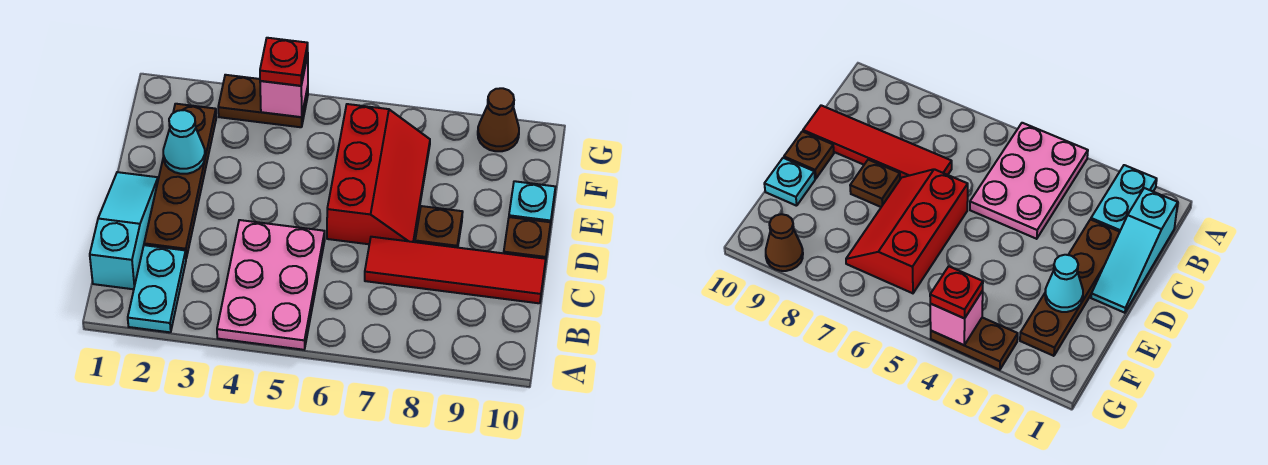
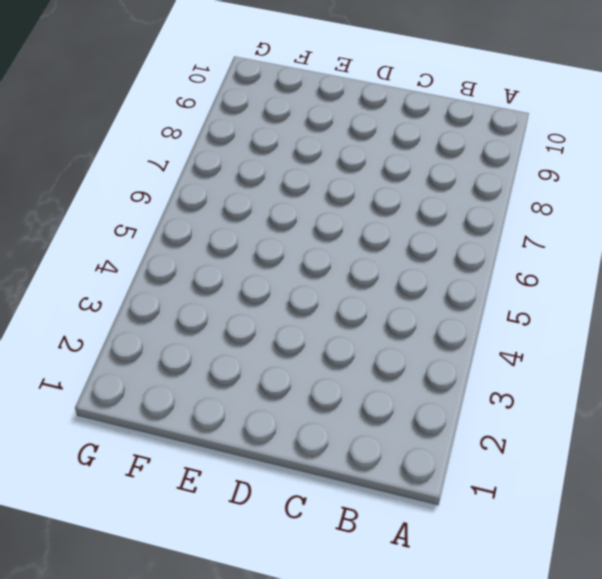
none -> cyan plate A2:B2 level 1
none -> pink plate A4:C5 level 1
none -> cyan slope B1:D1 level 1 top B

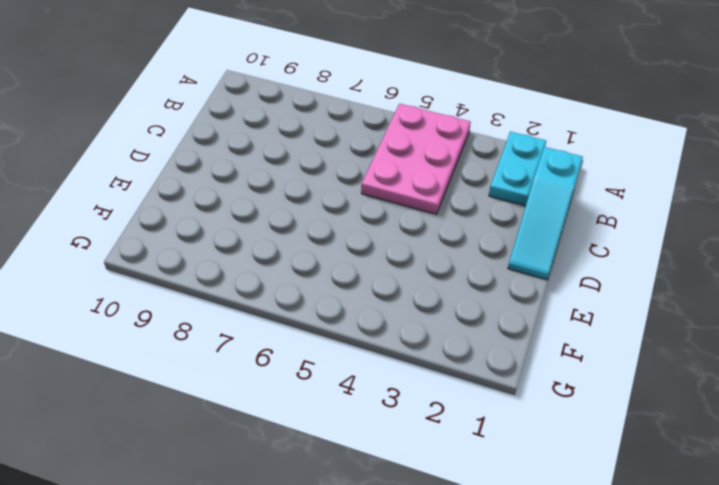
none -> brown plate C2:F2 level 1
none -> red tile C7:C10 level 1
none -> red slope D6:F7 level 1 top 6

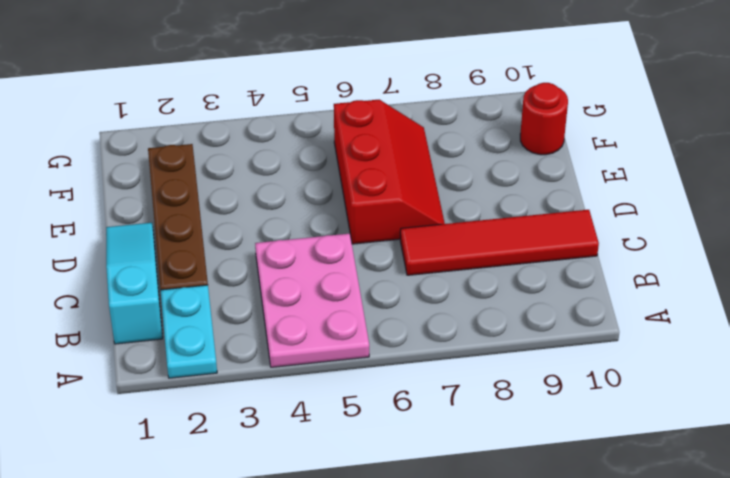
red round brick F10 level 1 -> none
none -> brown plate D8 level 1
none -> brown plate D10 level 1
none -> cyan plate E10 level 1

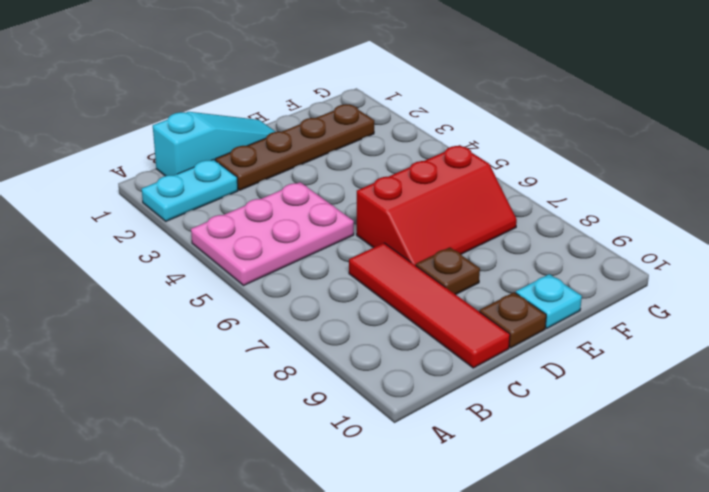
none -> brown plate G3:G4 level 1
none -> brown cone G9 level 1
none -> cyan cone E2 level 2

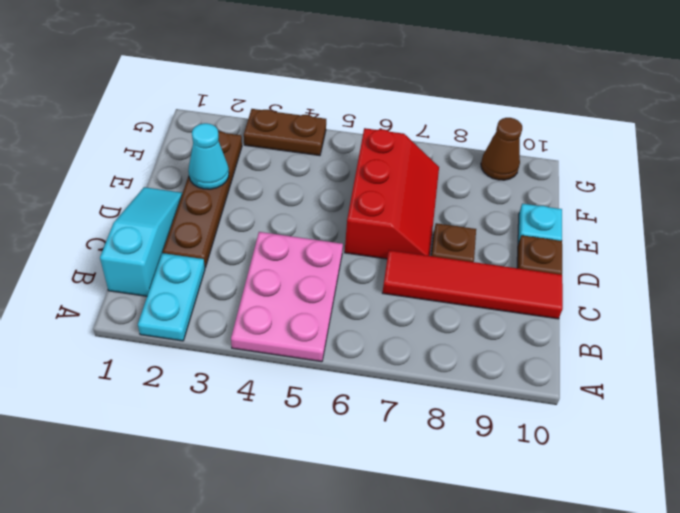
none -> pink brick G4 level 2
none -> red plate G4 level 3

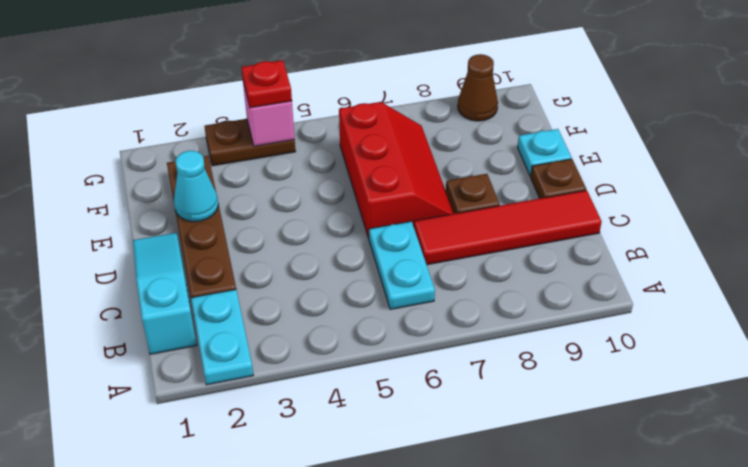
cyan plate B6:C6 level 1 -> none
none -> pink plate A4:C5 level 1

